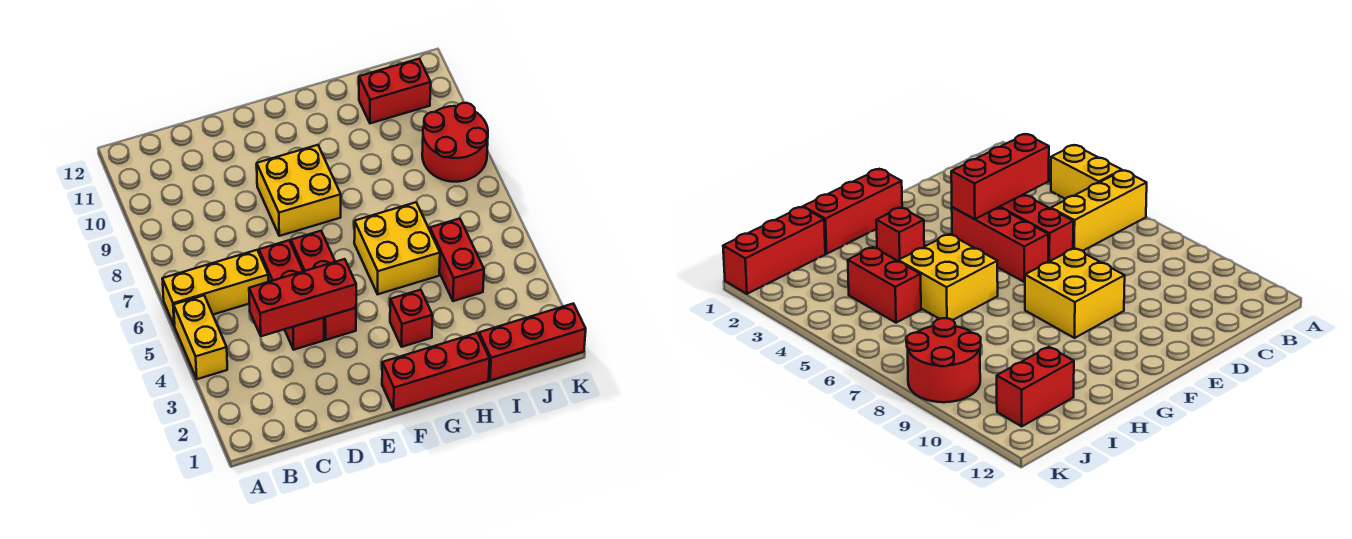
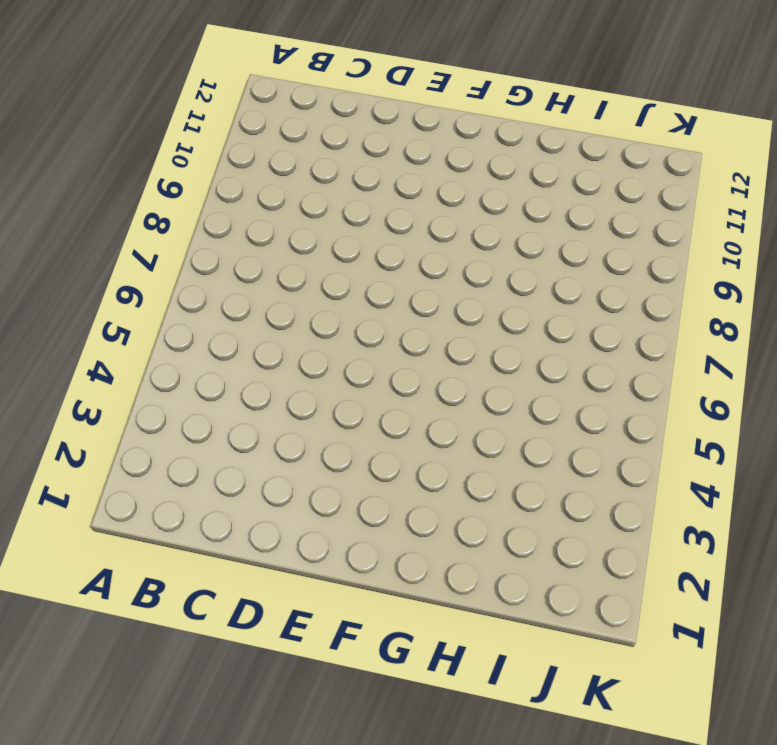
none -> yellow brick A4:A5 level 1
none -> yellow brick A6:C6 level 1
none -> red brick D4:D6 level 1

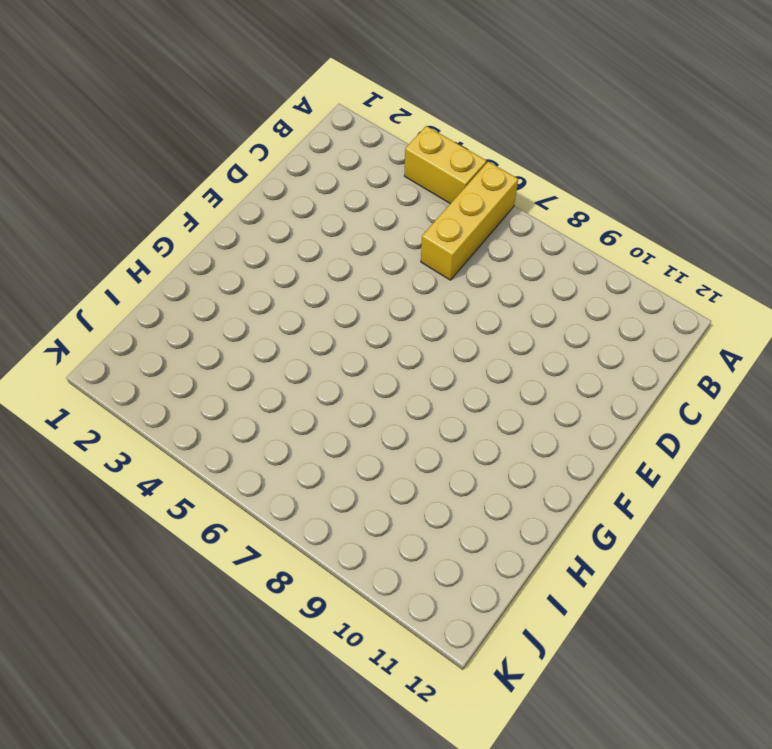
none -> red brick D4:D6 level 1
none -> red brick E4:E6 level 1
none -> yellow brick E8:F9 level 1

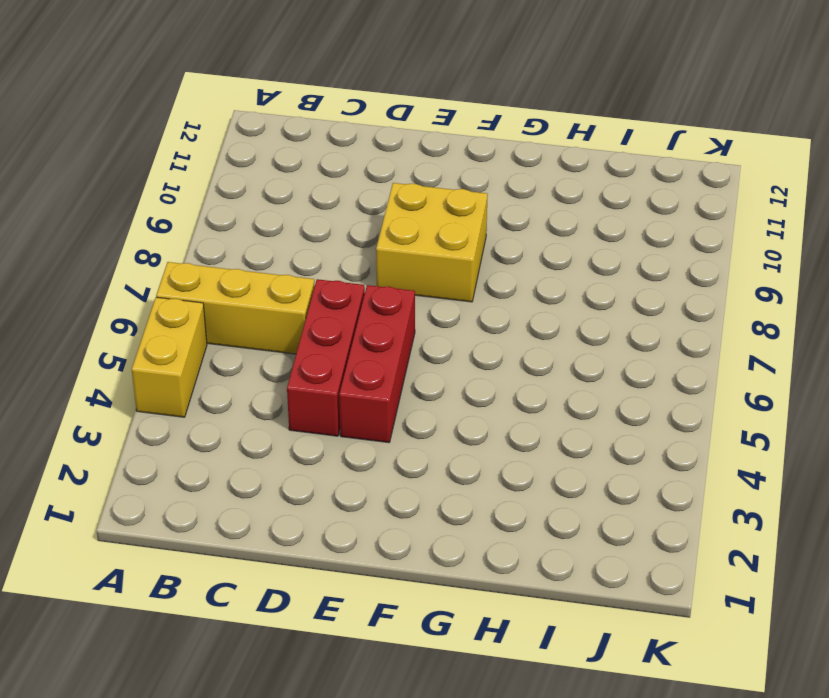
none -> red brick F1:H1 level 1
none -> red brick G3 level 1
none -> yellow brick G5:H6 level 1

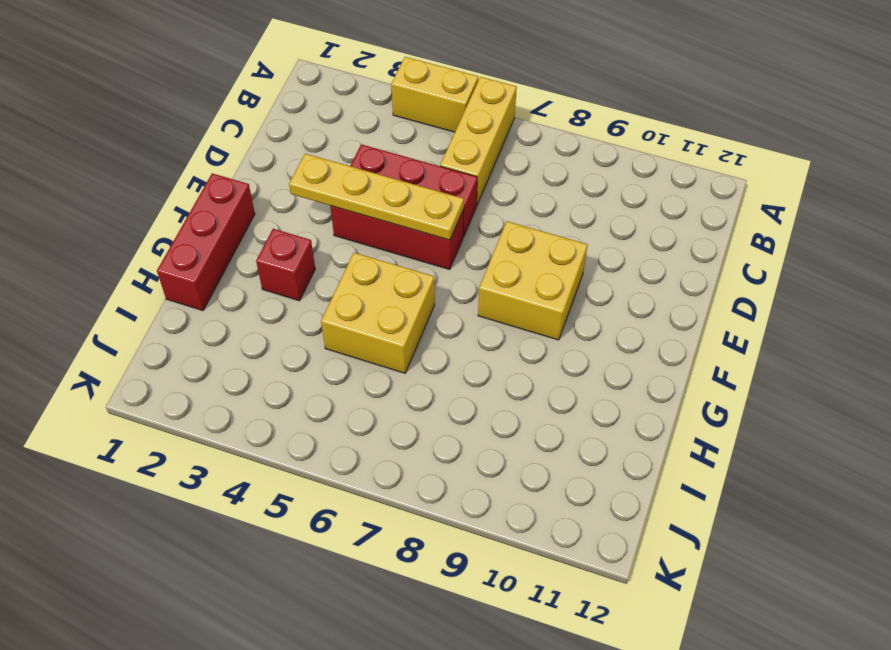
yellow plate E3:E6 level 2 -> red brick C4:E4 level 2
none -> red brick I1:K1 level 1
none -> red brick I4:I5 level 1
none -> red brick I11:J11 level 1

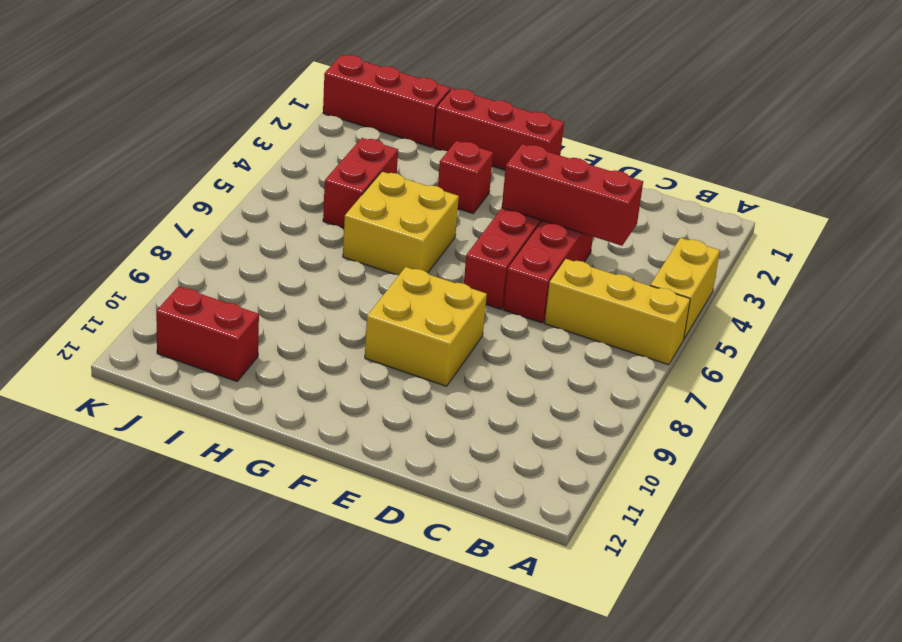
none -> red round brick J8:K9 level 1

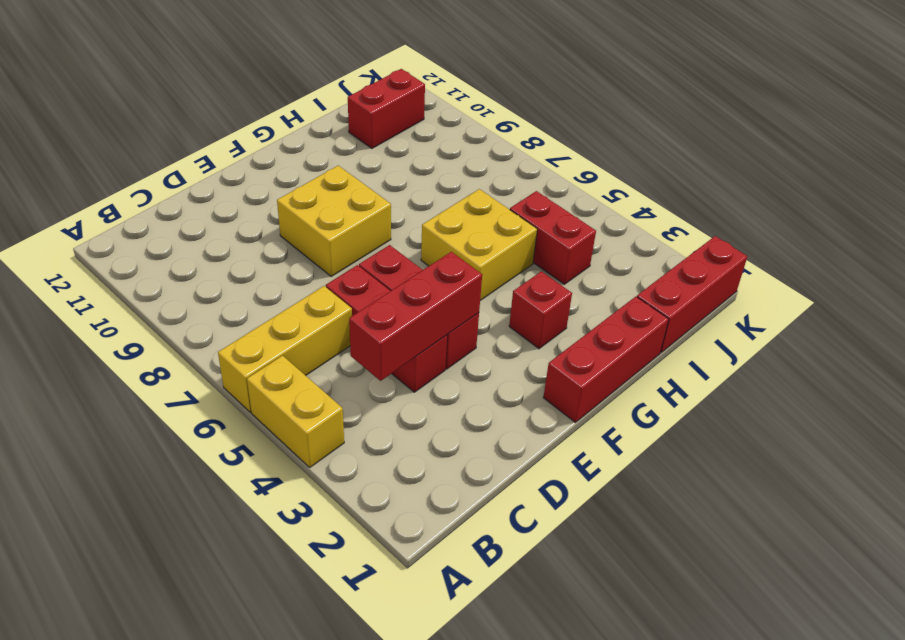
none -> red round brick J8:K9 level 1

